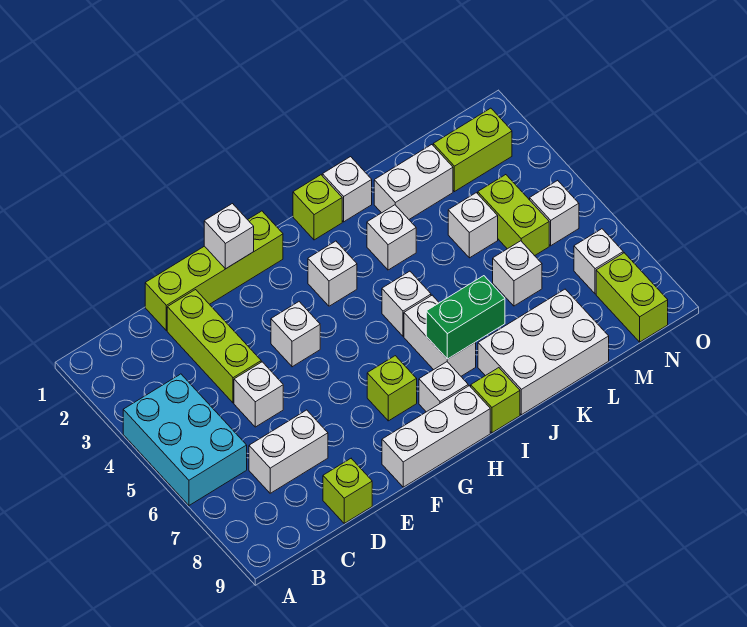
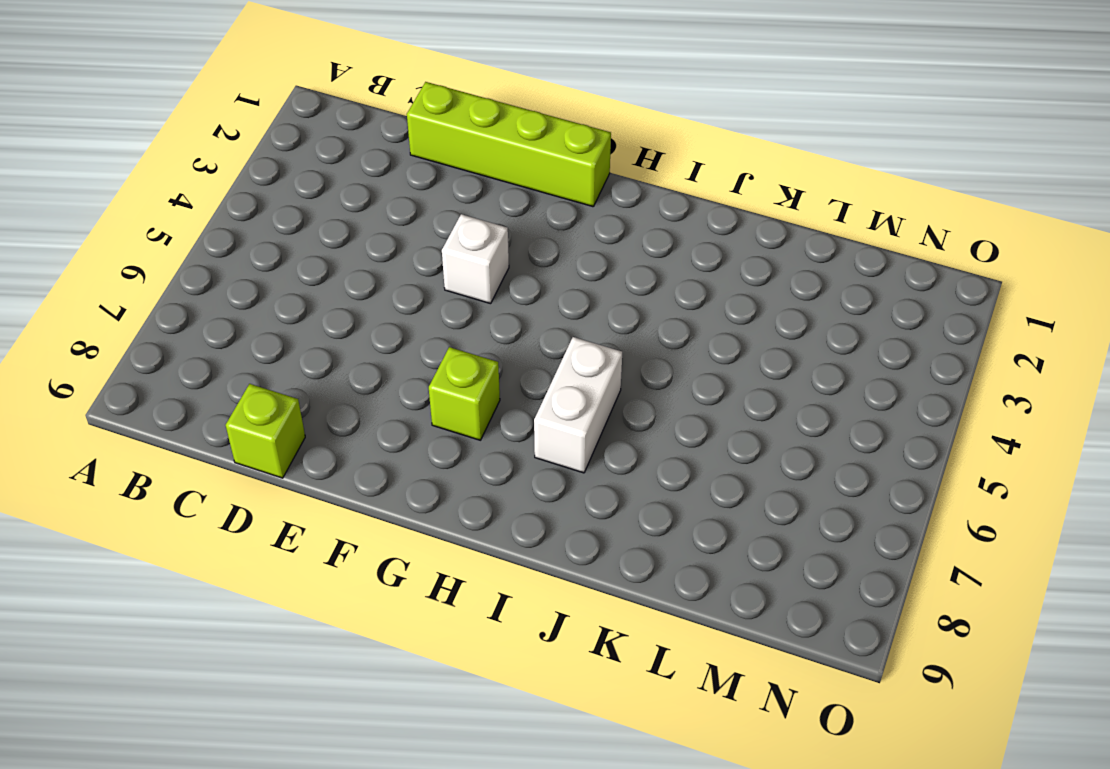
none -> cyan brick A4:B6 level 1
none -> white brick C7:D7 level 1
none -> lime brick D2:D4 level 1

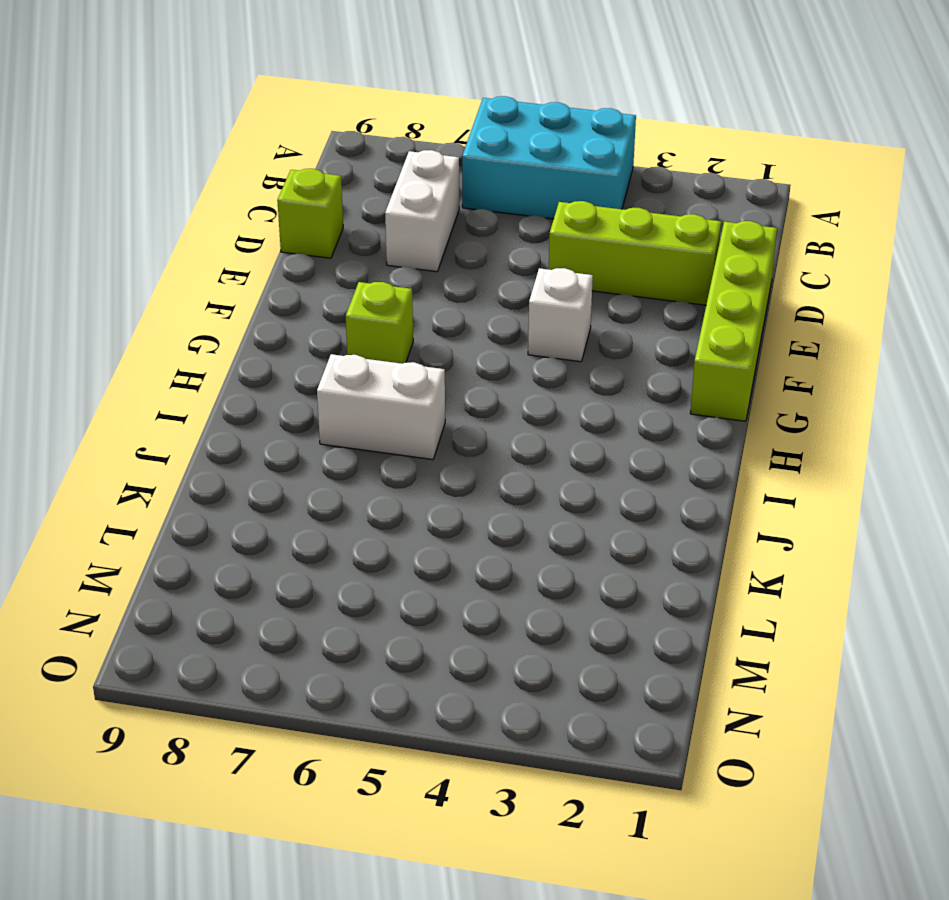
none -> white brick D5 level 1
none -> white brick F9:H9 level 1
none -> white brick H3 level 1

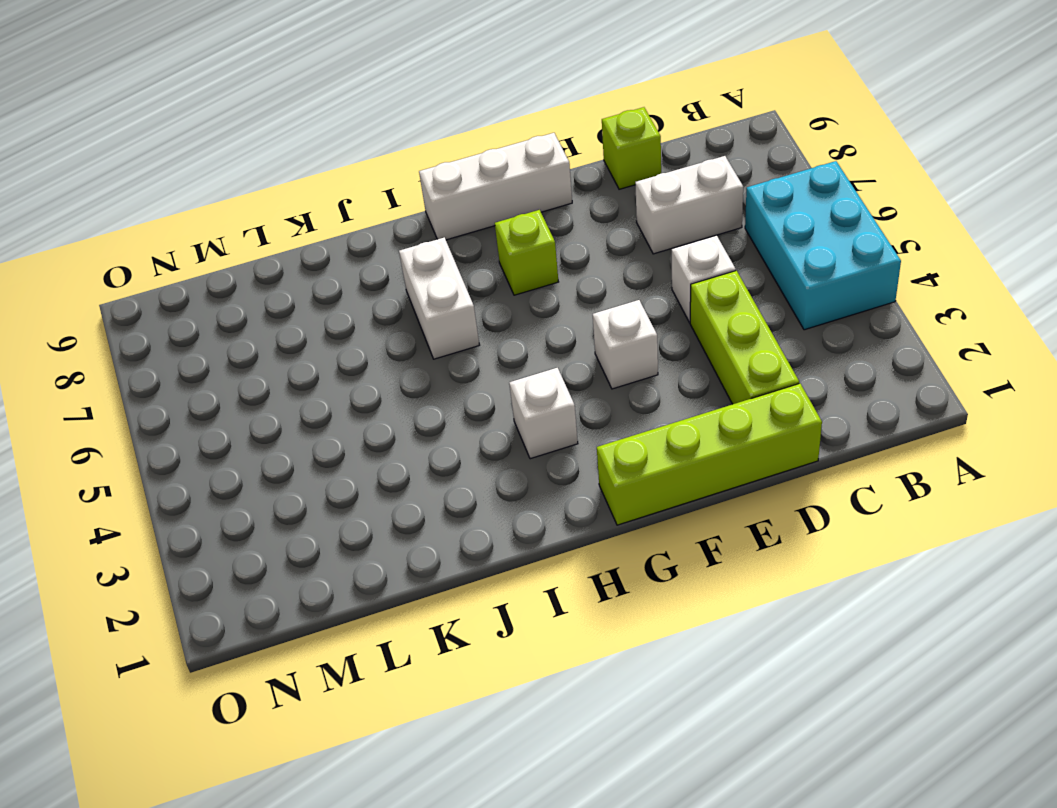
none -> white brick H8 level 1
none -> lime brick I1 level 1
none -> white brick I5 level 1

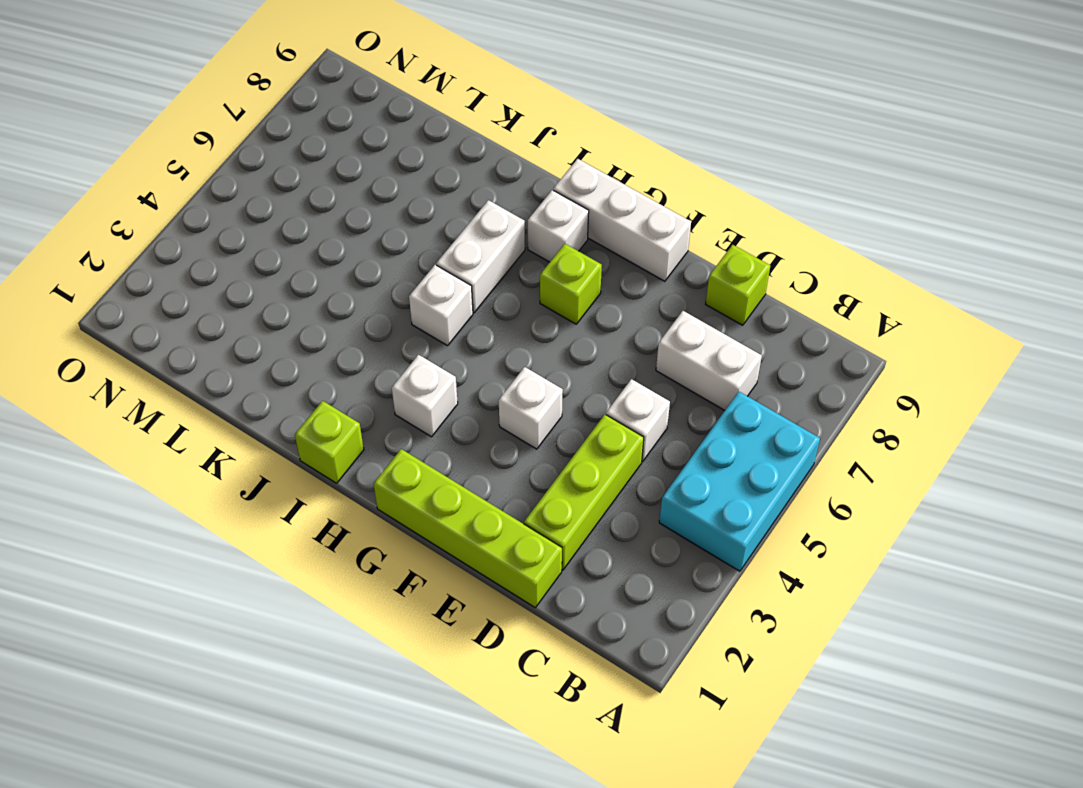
none -> lime brick I9 level 1
none -> white brick J1 level 1
none -> white brick J3 level 1

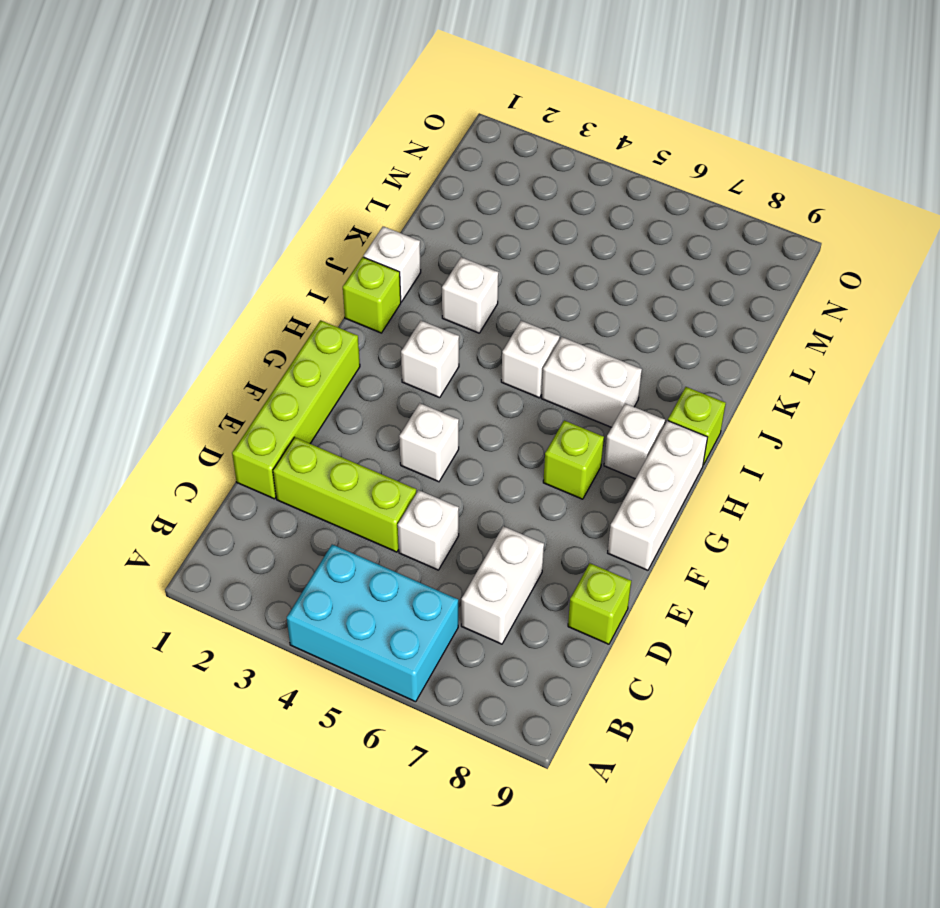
none -> white brick J8:L9 level 1
none -> white brick K2:L2 level 1
none -> white brick L4 level 1

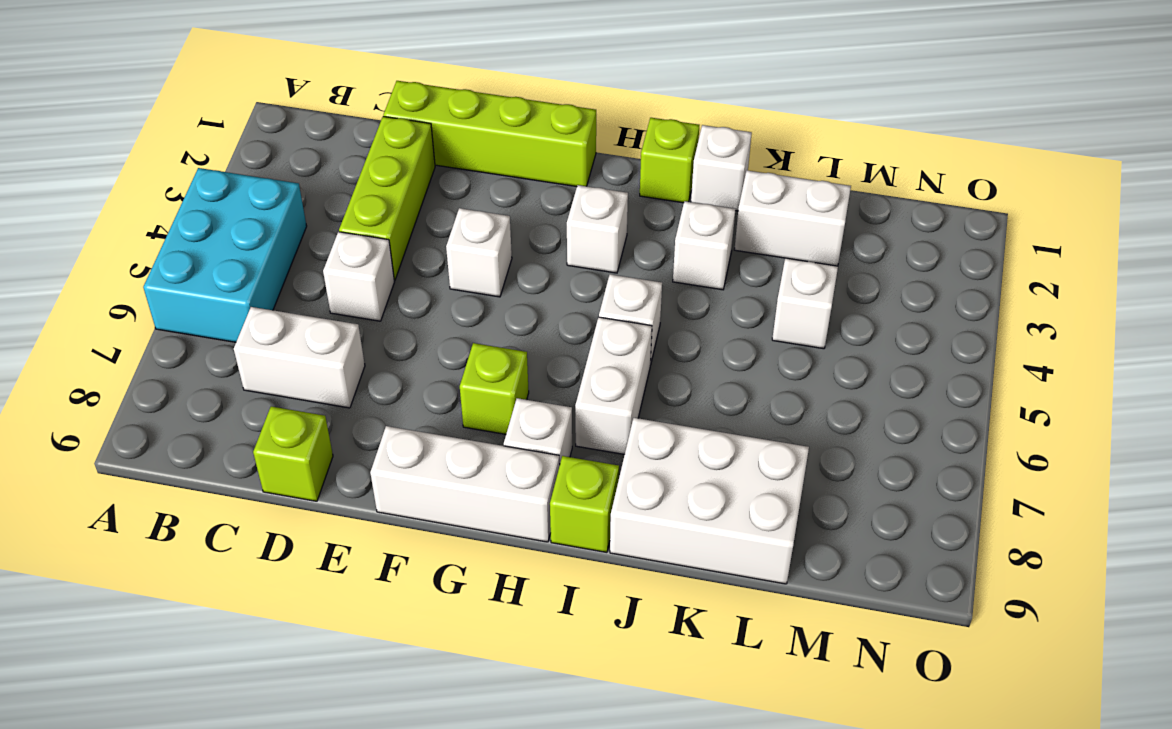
none -> white brick L6 level 1
none -> lime brick M2:N2 level 1
none -> lime brick M4:M5 level 1

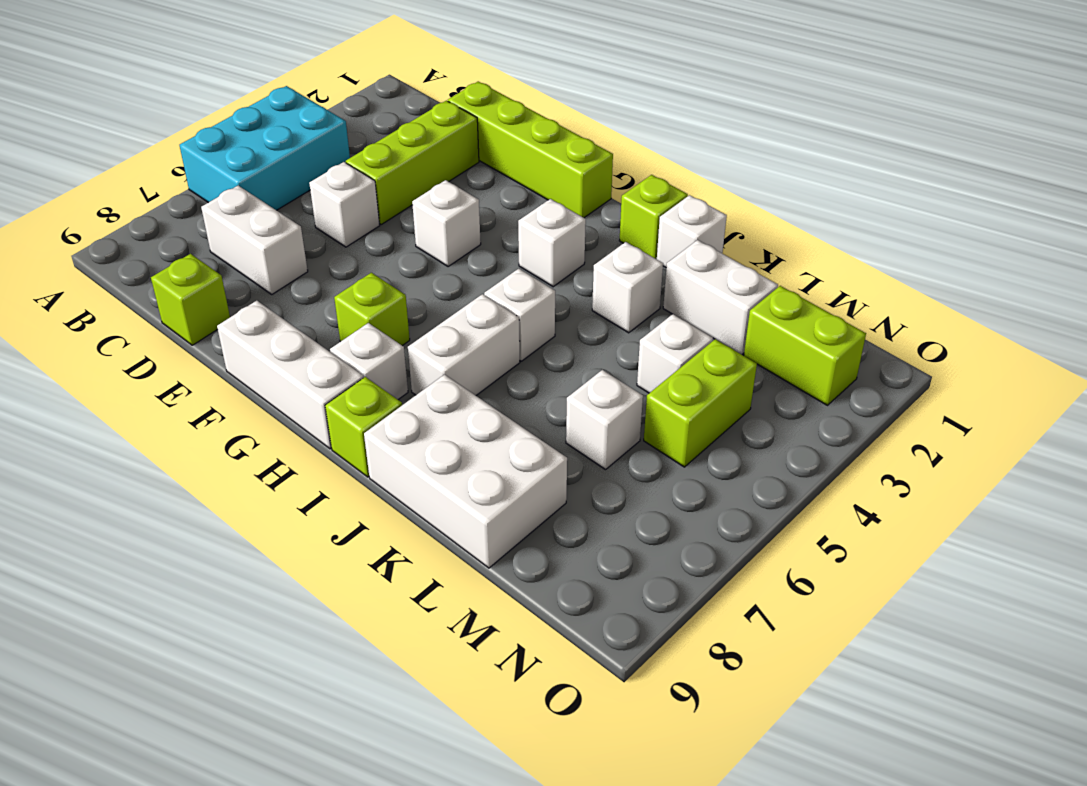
none -> white brick N5 level 1
none -> white brick N7 level 1
none -> lime brick N8:N9 level 1

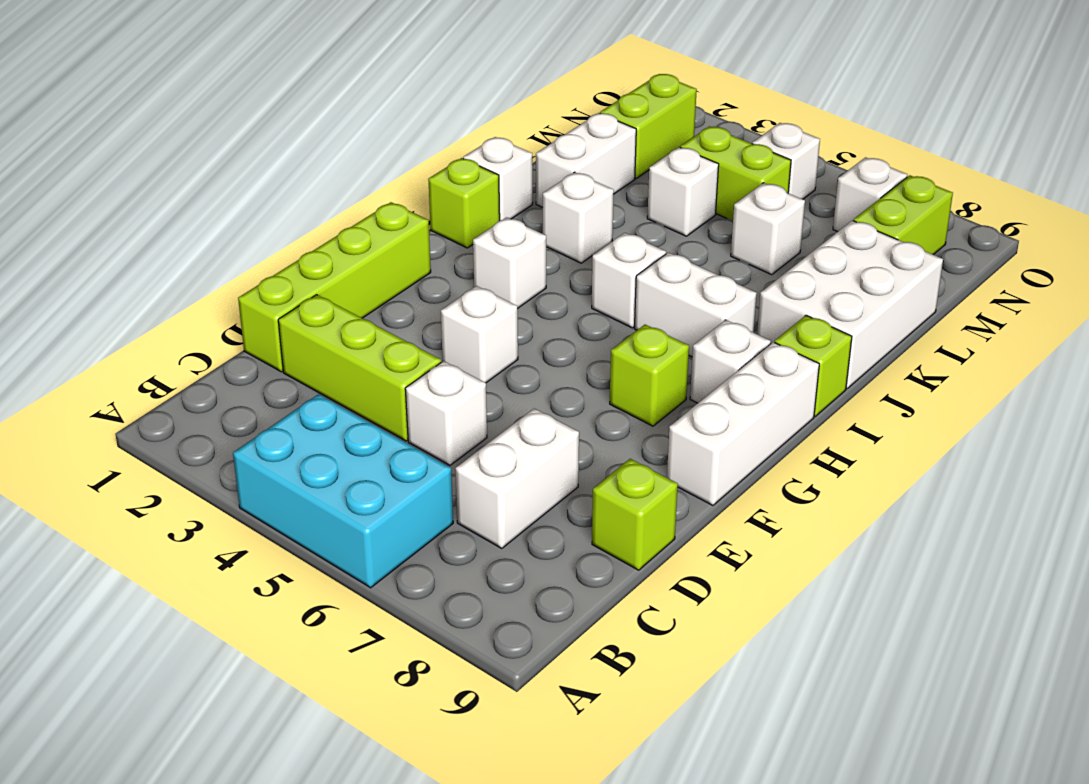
lime brick M8:N8 level 1 -> lime brick N8:N9 level 1
none -> white brick F1 level 2
none -> green brick I7:J7 level 2

